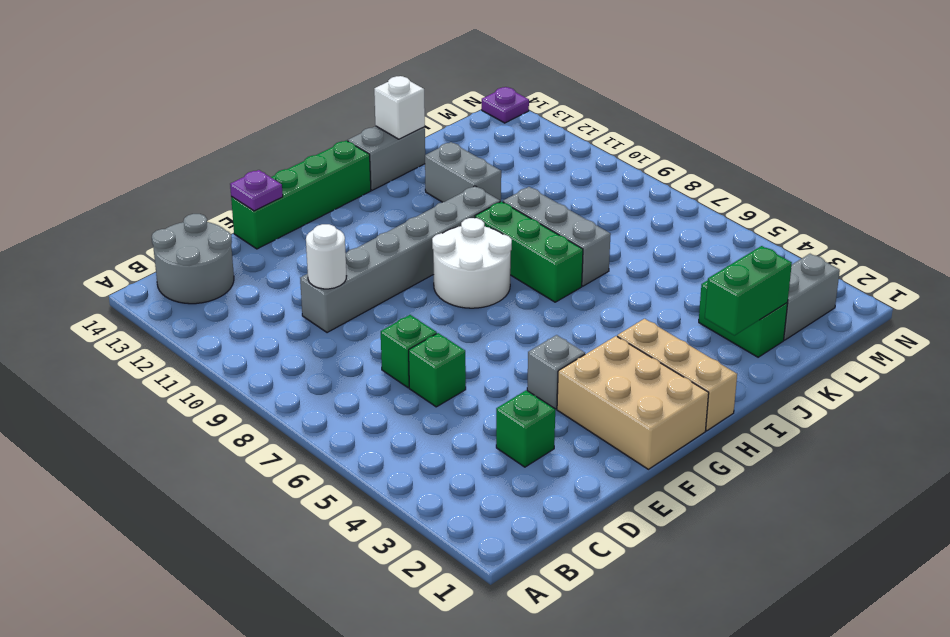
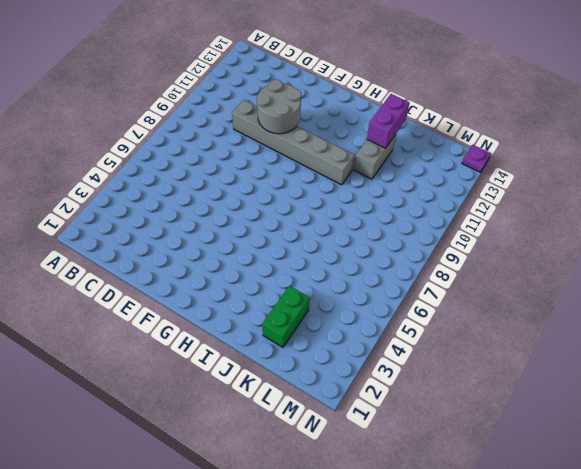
grey round brick E10:F11 level 2 -> grey round brick B13:C14 level 1
purple brick J12:J13 level 2 -> none
none -> green brick D3 level 1
none -> green brick D6 level 1
none -> green brick D7 level 1

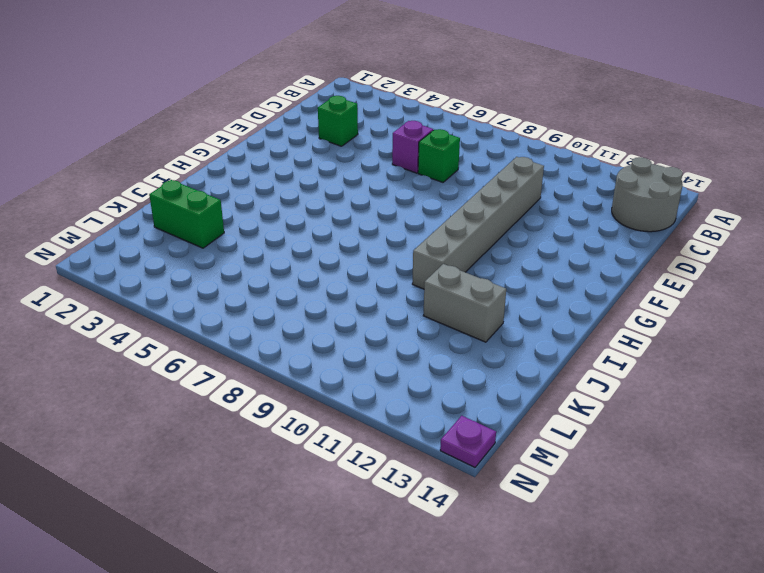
purple brick D6 level 1 -> green brick D6 level 1
none -> green brick E14:H14 level 1
none -> tan brick F1:G3 level 1
none -> grey brick F4 level 1

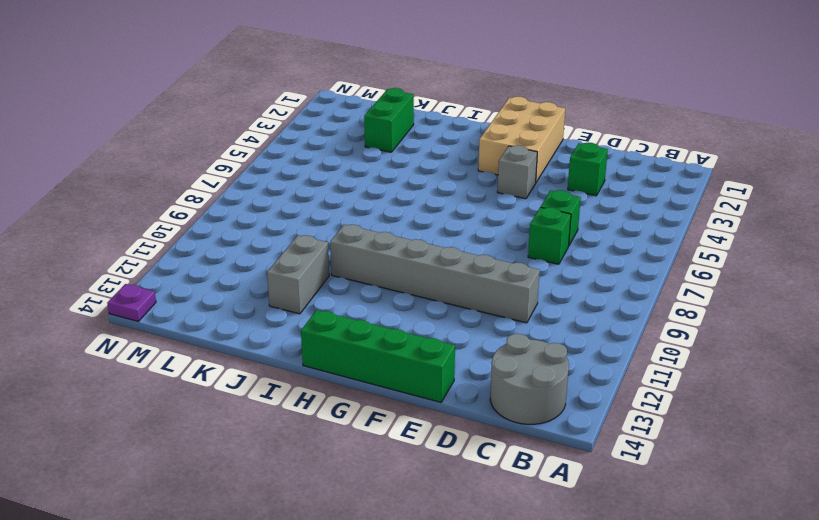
none -> white round brick G8:H9 level 1
none -> tan brick H1:H3 level 1
none -> green brick I7:I9 level 1

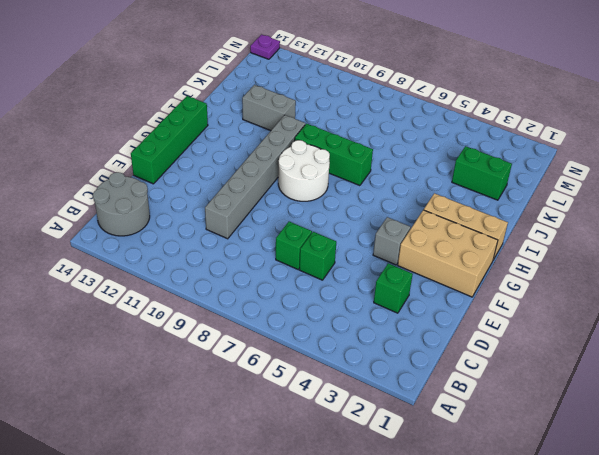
none -> grey brick I14:J14 level 1
none -> grey brick J7:J9 level 1
none -> grey brick L2:M2 level 1

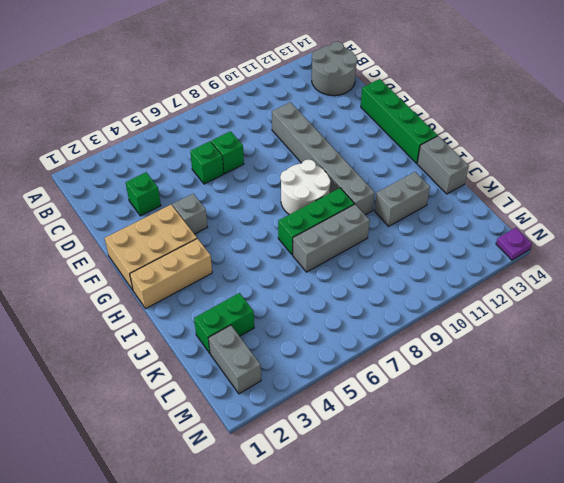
none -> white round brick D10 level 2
none -> purple plate E14 level 2
none -> green brick J2:K2 level 2

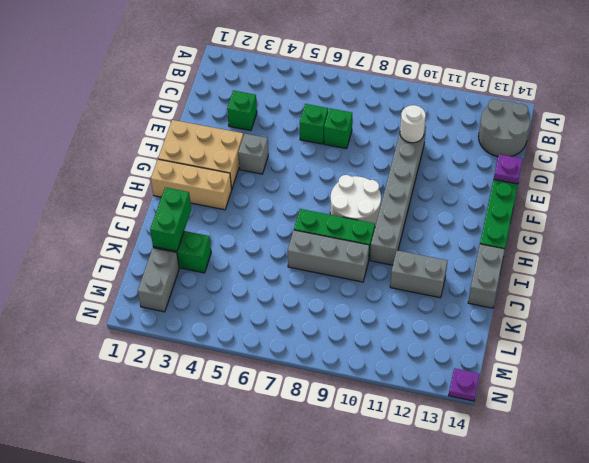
none -> white brick J14 level 2

